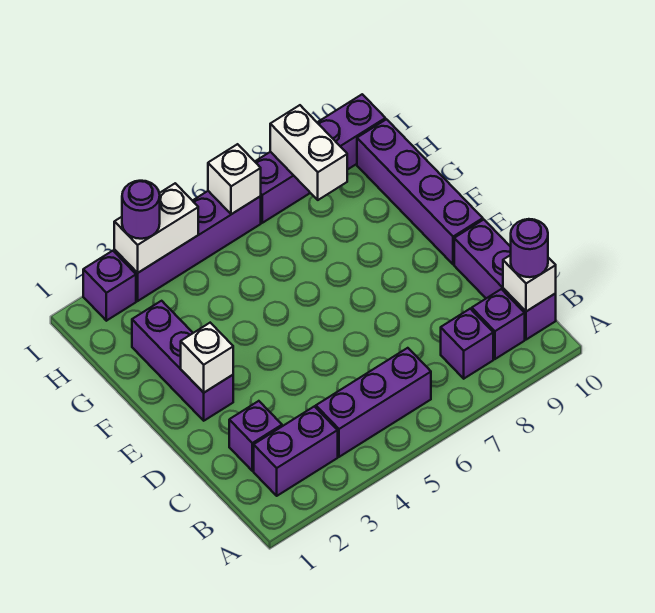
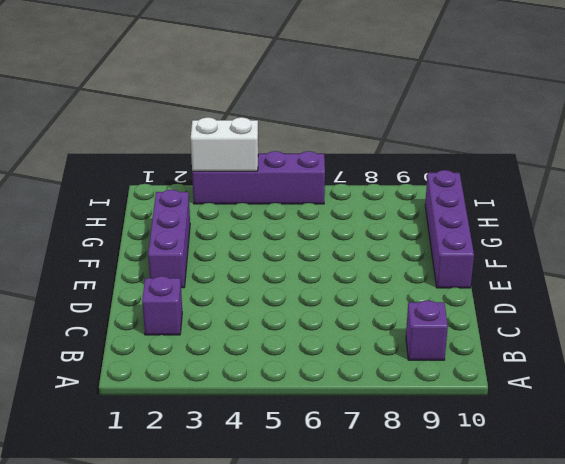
none -> purple brick B2:B3 level 1
none -> purple brick B4:B6 level 1
none -> purple brick B8 level 1

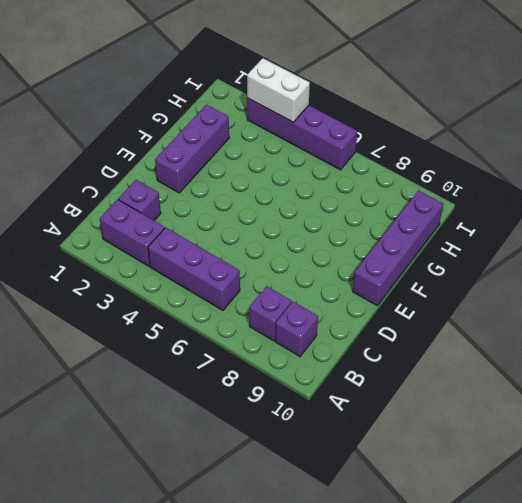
none -> purple brick B10:D10 level 1
none -> purple brick I2 level 1
none -> purple brick I7:I10 level 1

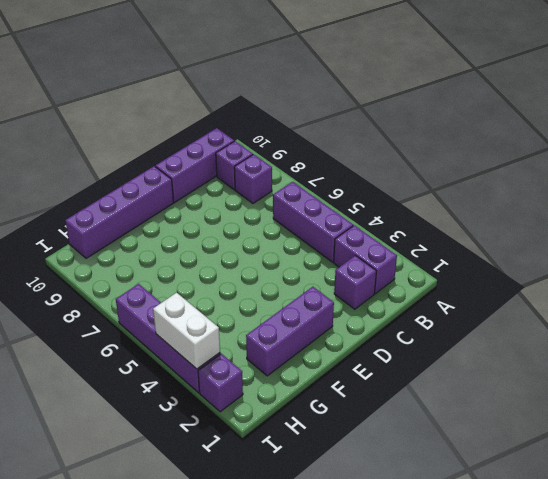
none -> purple brick I7:I10 level 1
none -> white brick B10 level 2
none -> white brick E2 level 2

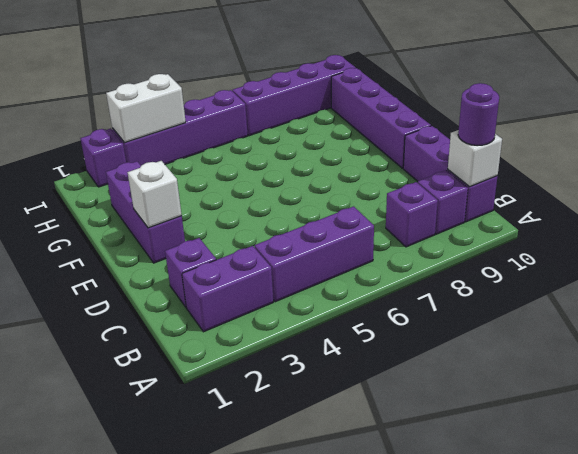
none -> white brick H8:I8 level 2
none -> white brick I6 level 2
none -> purple round brick I3 level 3

